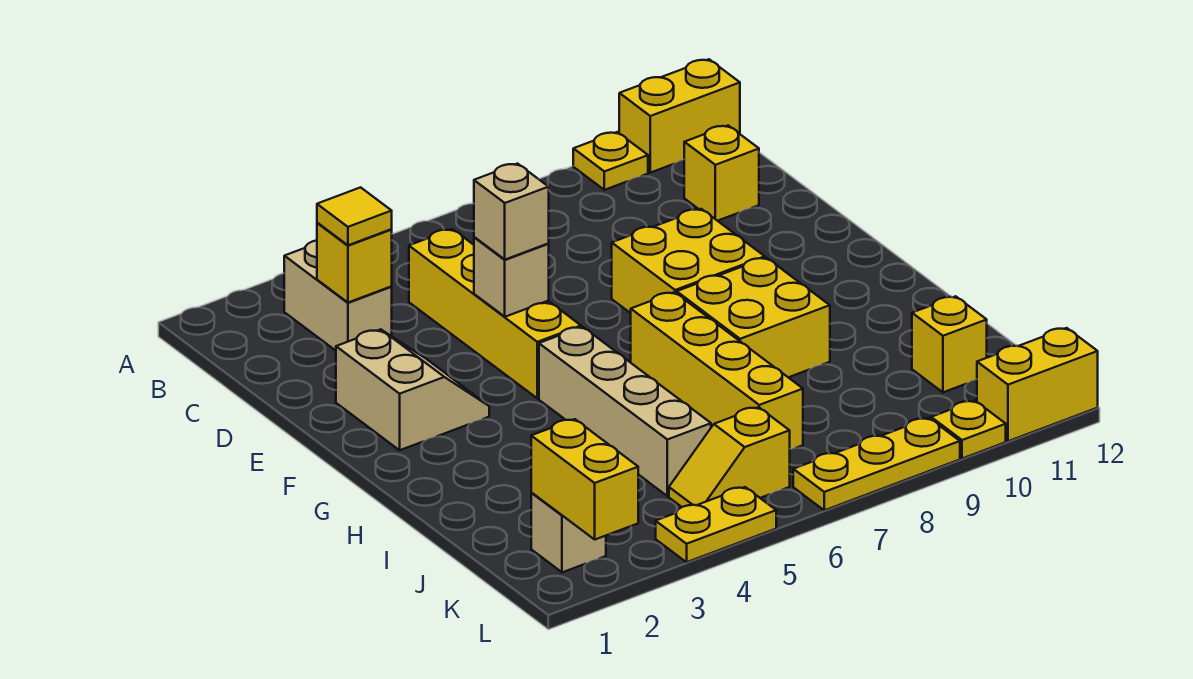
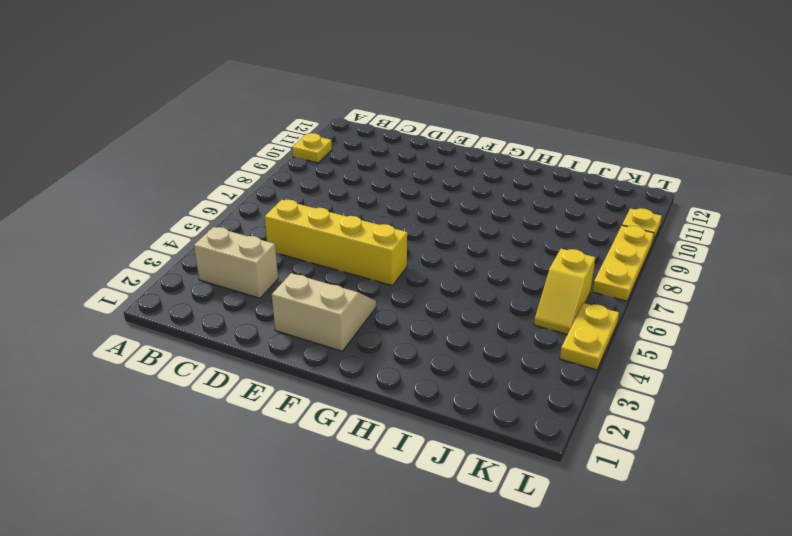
none -> yellow brick A11:A12 level 1
none -> yellow brick C11 level 1
none -> yellow brick E8:F9 level 1

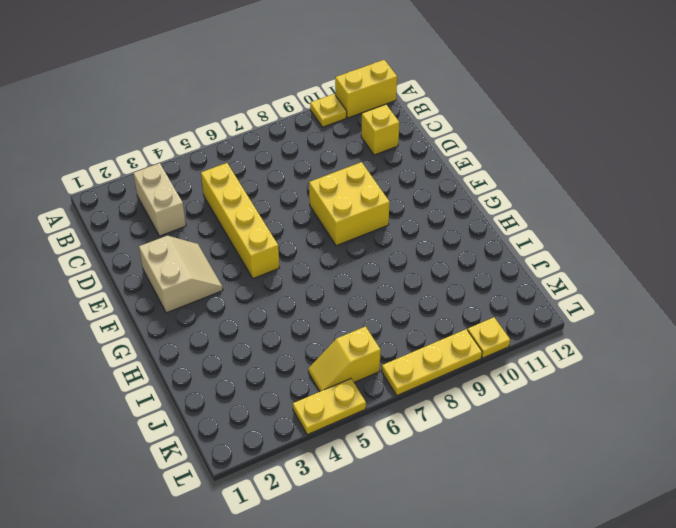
none -> tan brick G5:J5 level 1
none -> yellow brick G7:J7 level 1
none -> yellow brick G8:H9 level 1

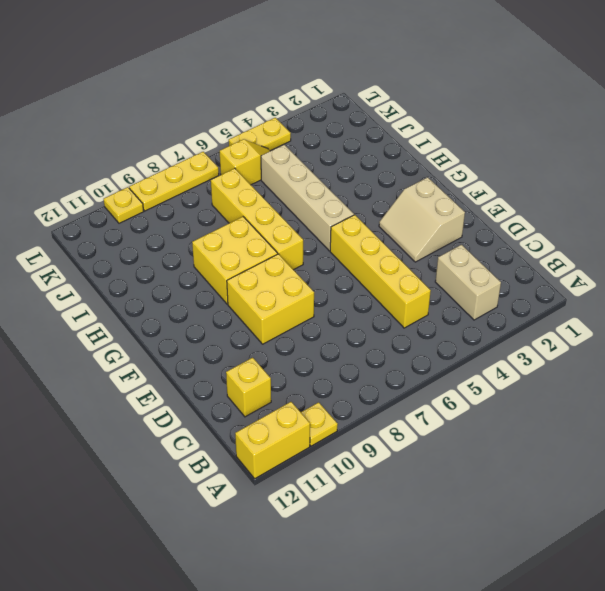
none -> yellow brick J11 level 1
none -> tan brick K2 level 1
none -> yellow brick L11:L12 level 1

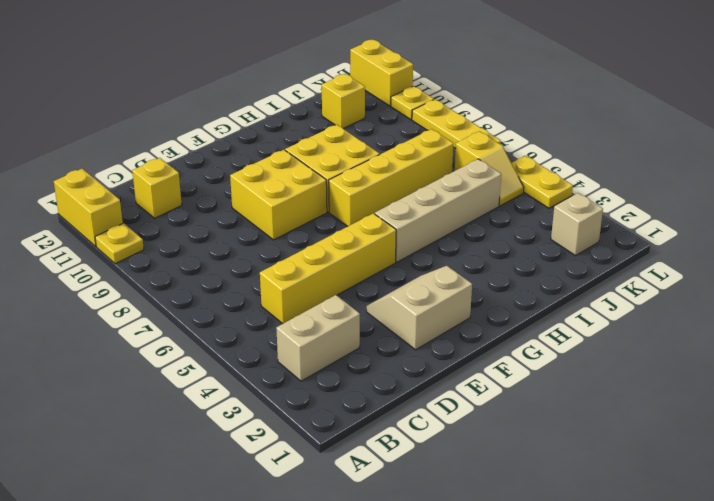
none -> yellow brick C3 level 2
none -> tan brick E5 level 2
none -> yellow brick K2:L2 level 2

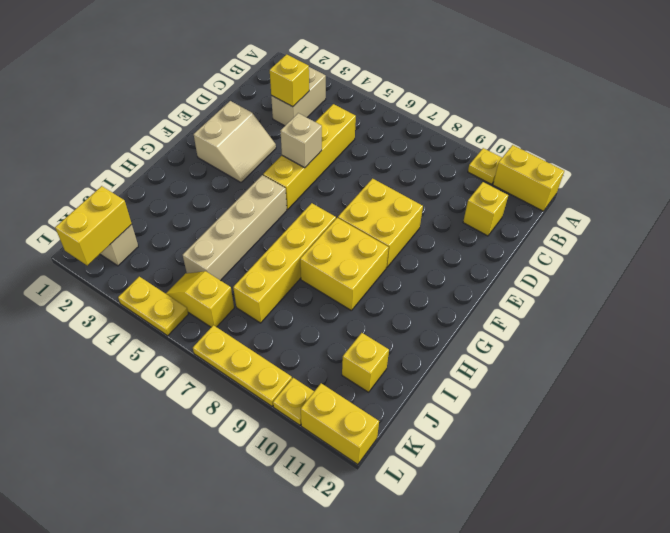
none -> yellow tile C3 level 3
none -> tan brick E5 level 3

